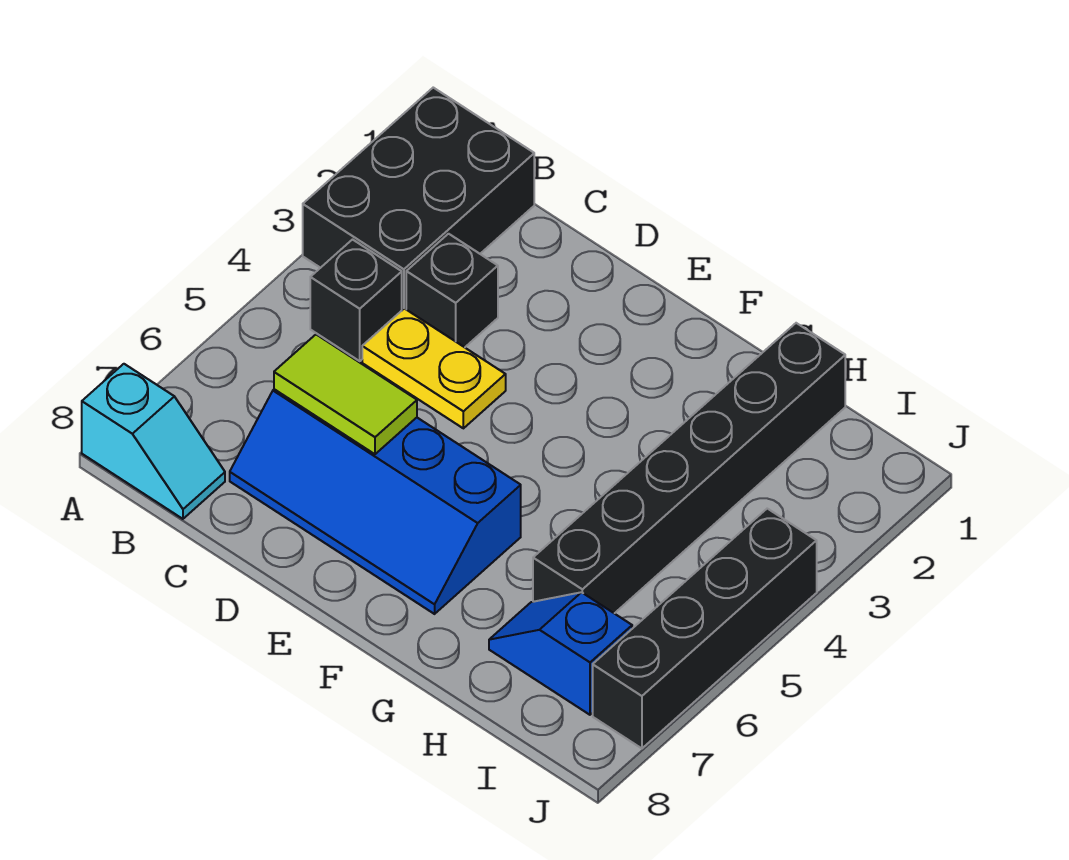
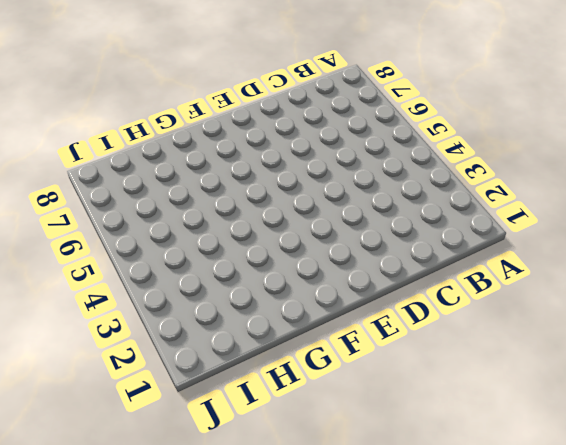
none -> black brick A1:B3 level 1
none -> cyan slope A8:B8 level 1 top A

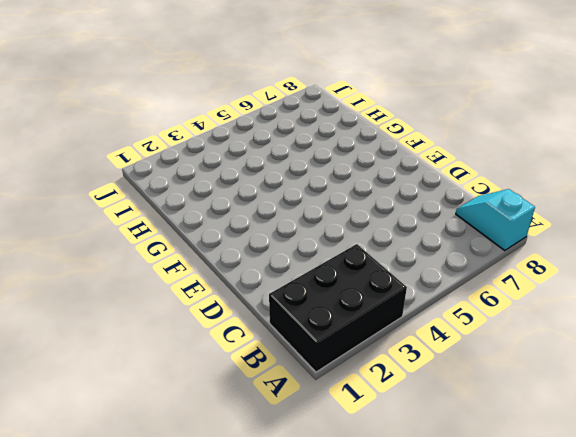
none -> black brick B4 level 1
none -> black brick C3 level 1

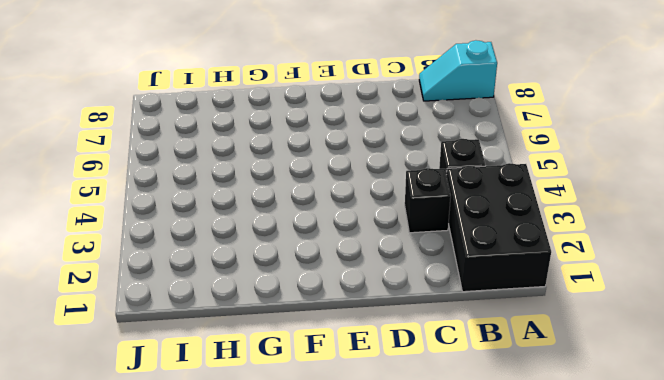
none -> yellow plate C4:D4 level 1
none -> blue slope C6:F7 level 1 top 6

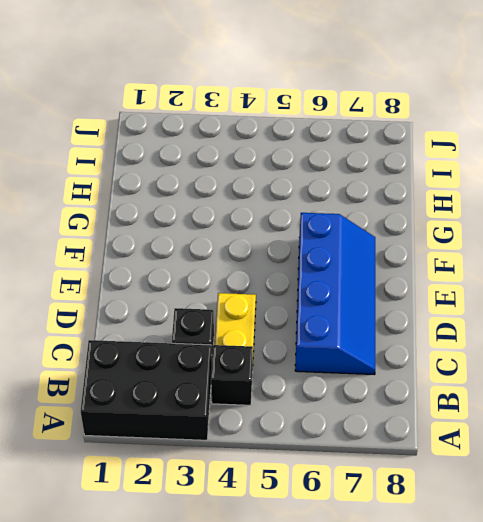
none -> cyan slope A8:B8 level 1 top A
none -> black brick H1:H6 level 1

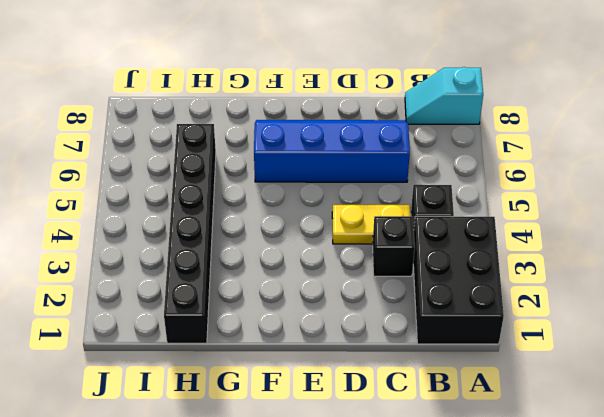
none -> blue slope H7:I7 level 1 top I
none -> black brick J4:J7 level 1

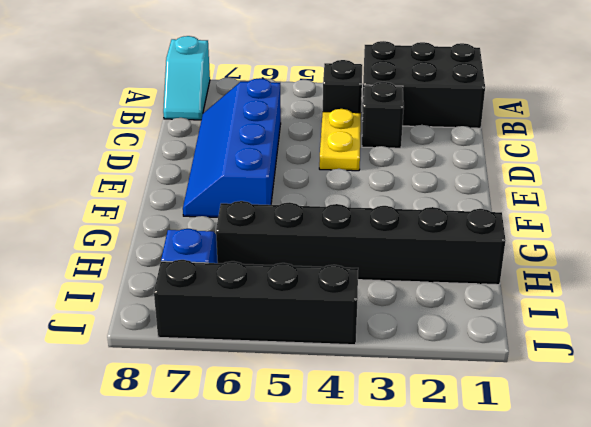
none -> lime tile C6:D6 level 2

